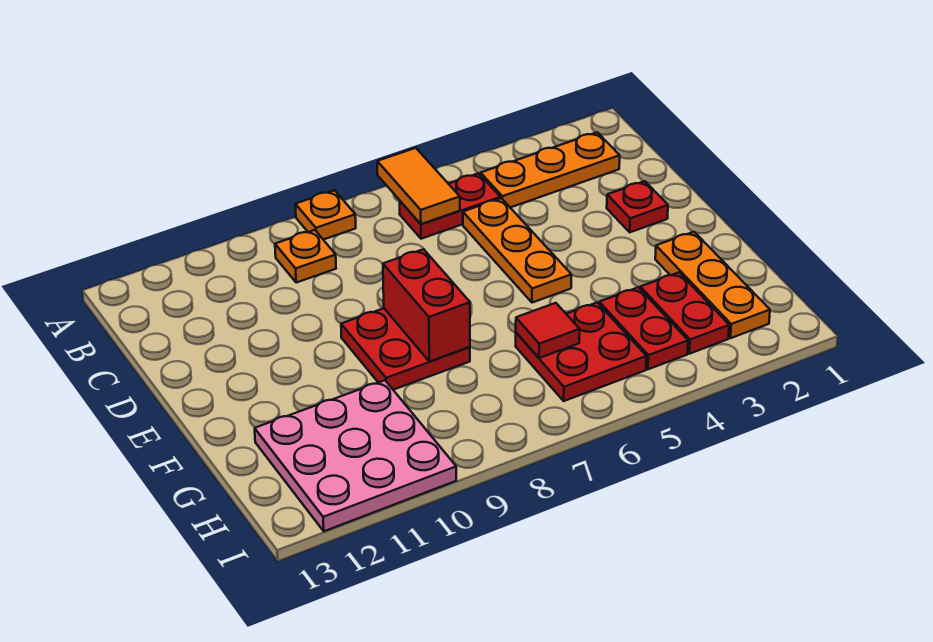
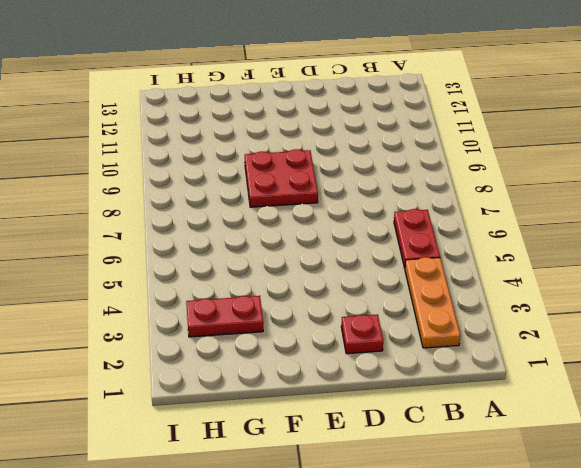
none -> orange plate A8 level 1
none -> orange plate B9 level 1
none -> orange plate C5:E5 level 1

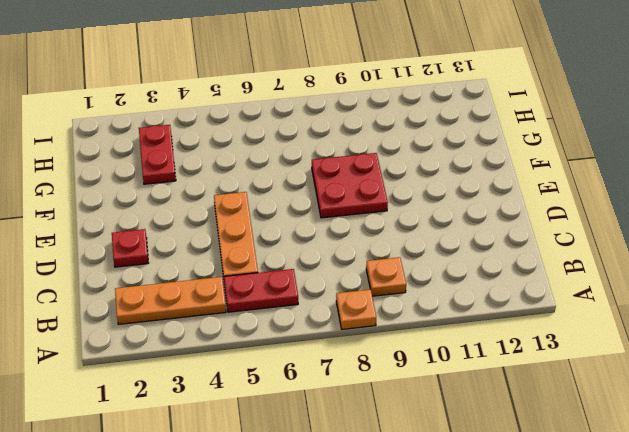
none -> orange plate F2:H2 level 1
none -> red plate G4:H4 level 1
none -> red plate G5:H6 level 1

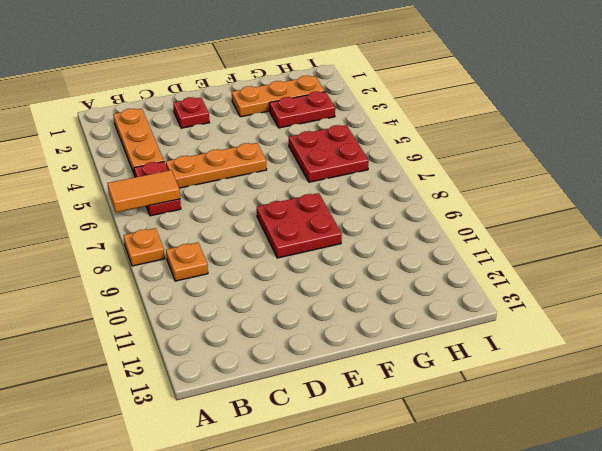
none -> red plate G4:H4 level 1
none -> pink plate G10:I12 level 1
none -> red brick E8:F8 level 2

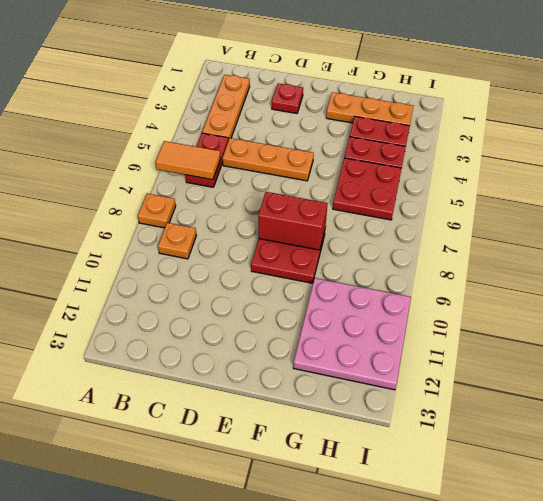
none -> red tile G6 level 2

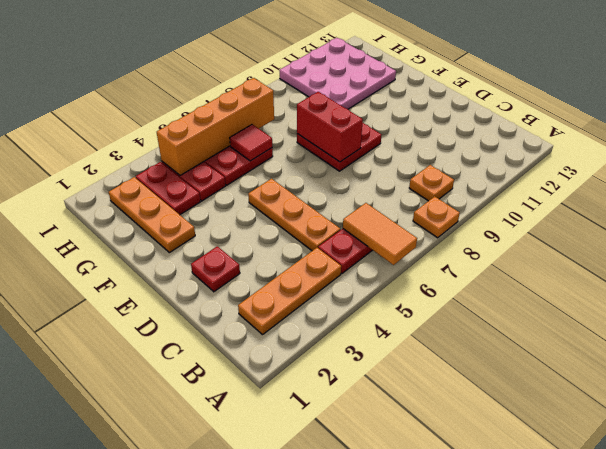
orange brick H4:H7 level 2 -> none

